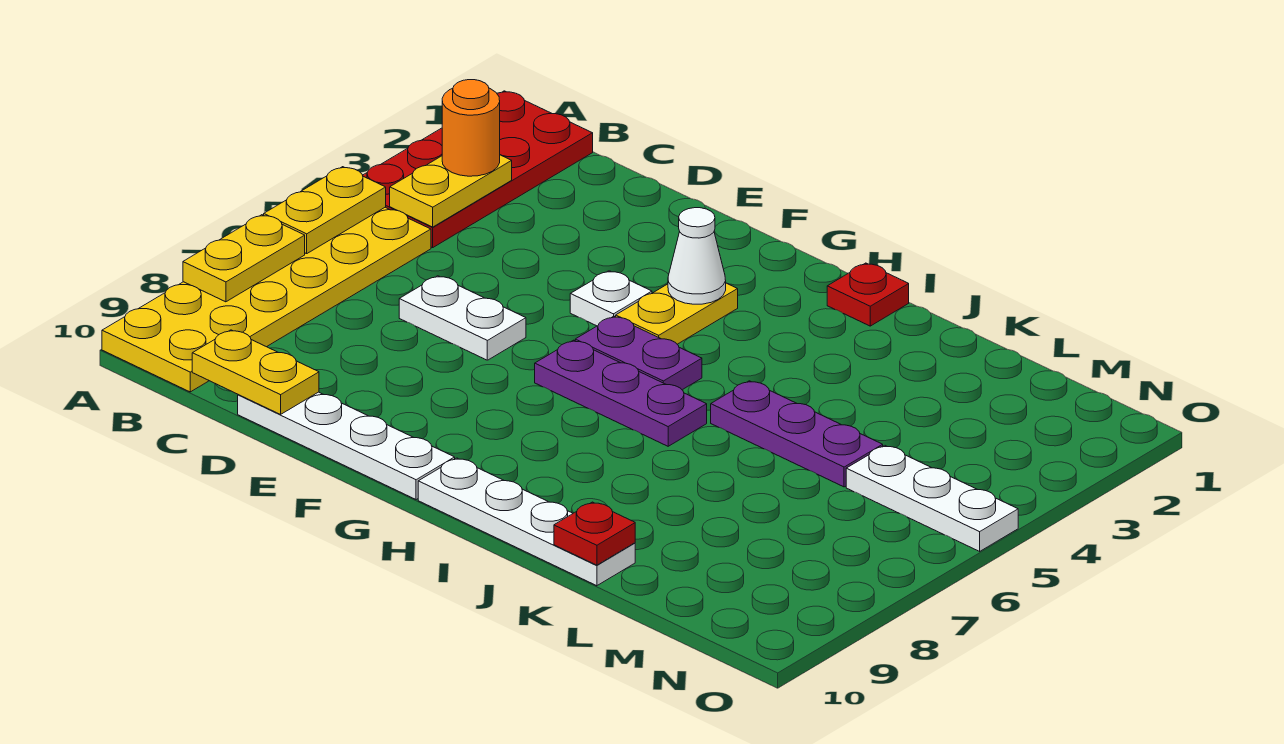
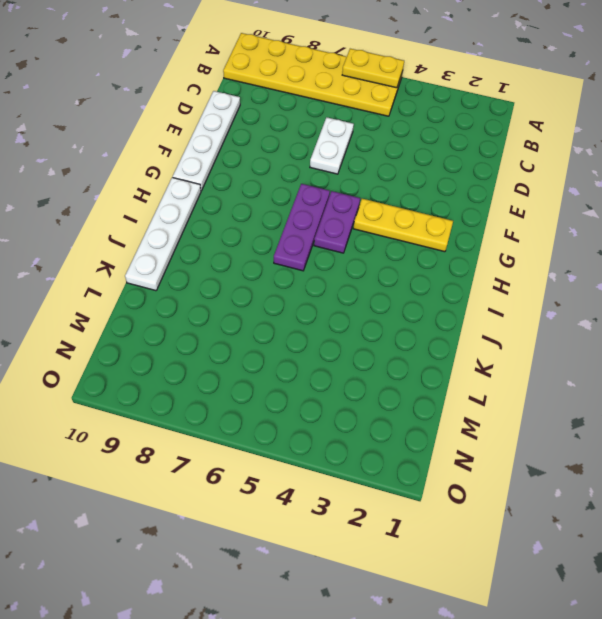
yellow plate G2:G4 level 1 -> yellow plate G3:G4 level 1
none -> red plate A1:B4 level 1
none -> white plate F4 level 1
none -> red plate I1 level 1

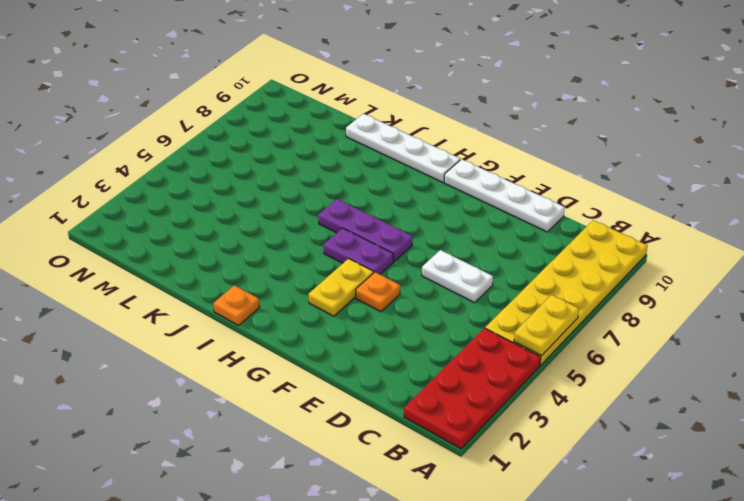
orange plate F4 level 1 -> white plate F4 level 1
orange plate I1 level 1 -> red plate I1 level 1
none -> purple plate J5:L5 level 1
none -> white plate M5:O5 level 1
none -> yellow plate A7:A8 level 2

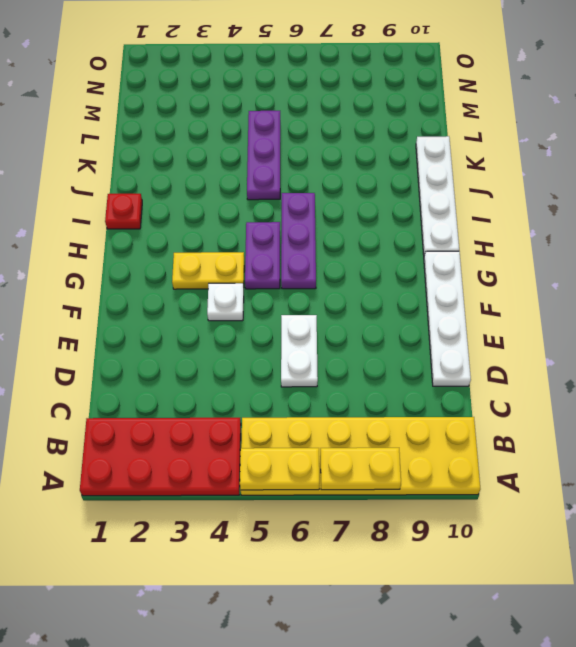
none -> white plate M5:O5 level 1
none -> yellow plate B3:B4 level 2
none -> yellow plate C10:D10 level 2

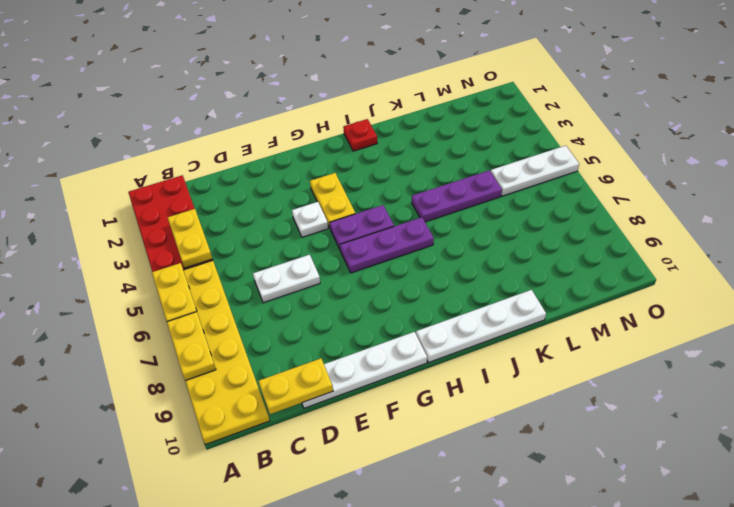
none -> white cone G3 level 2
none -> red plate K10 level 2
none -> orange round brick B3 level 3

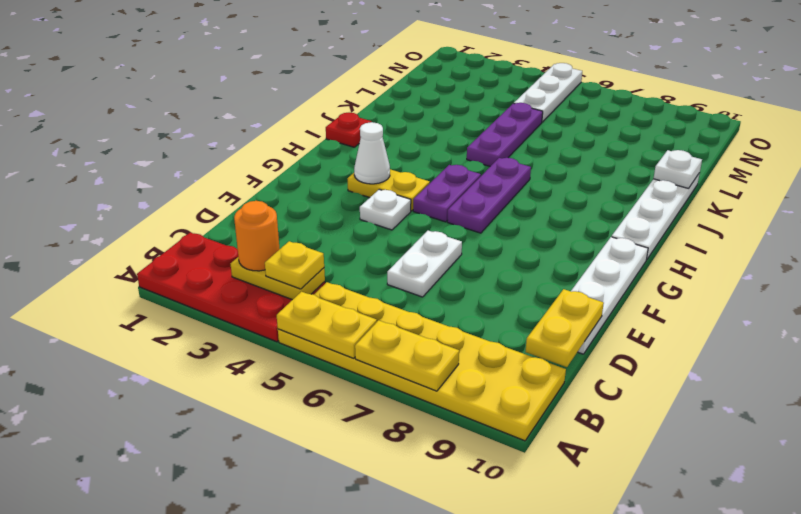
yellow plate B4 level 3 -> none
white plate K10 level 2 -> red plate K10 level 2

